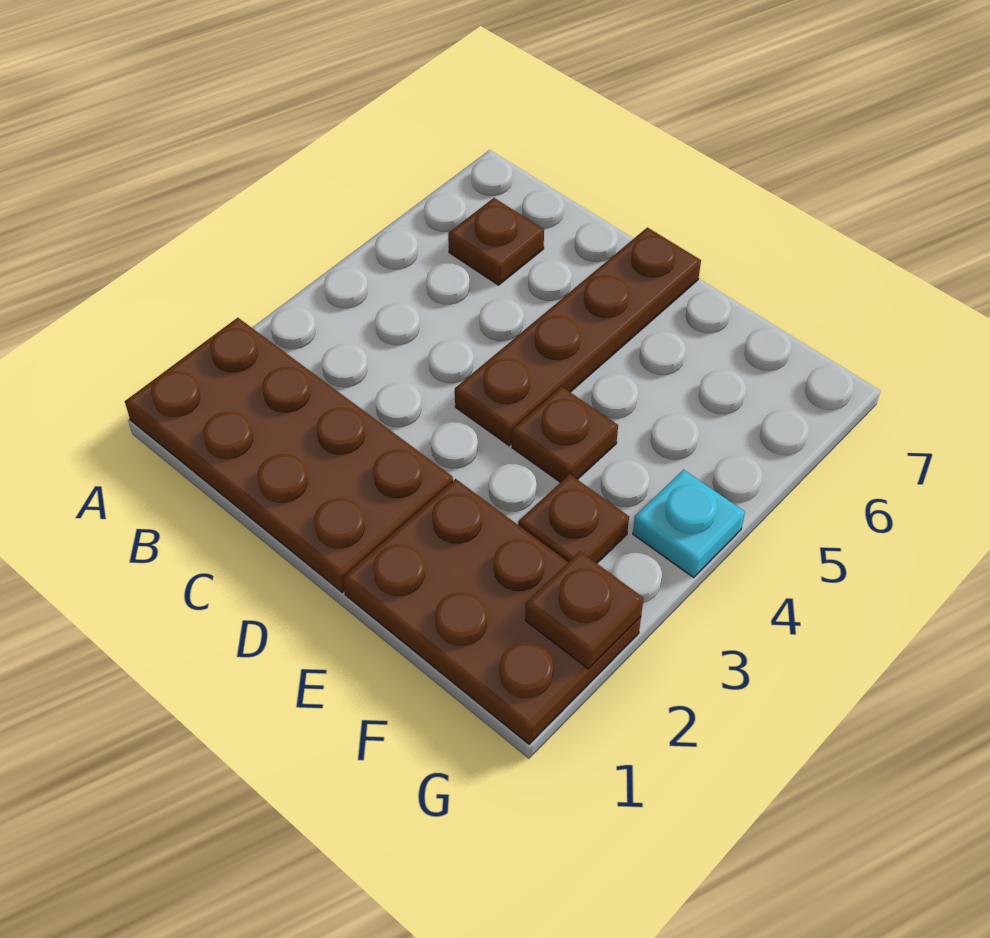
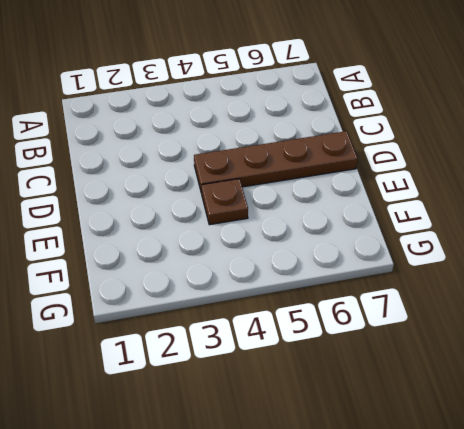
none -> brown plate A1:D2 level 1
none -> brown plate B6 level 1

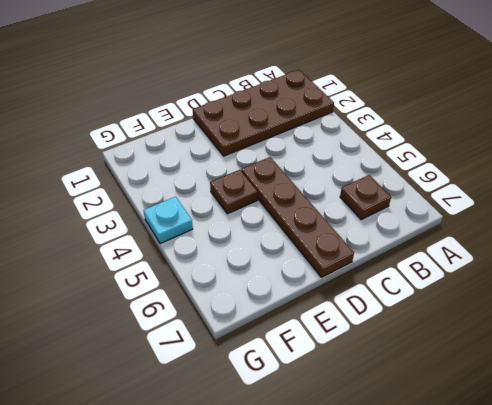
none -> brown plate E1:G2 level 1
none -> brown plate F3 level 1

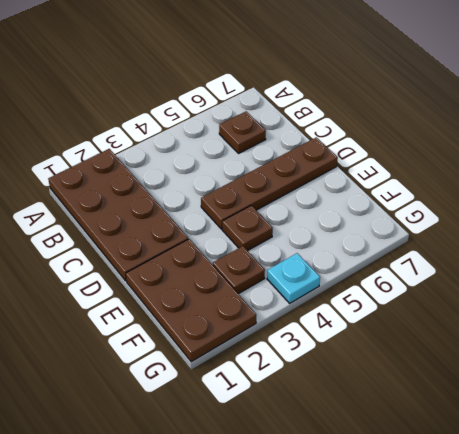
none -> brown plate G2 level 2

